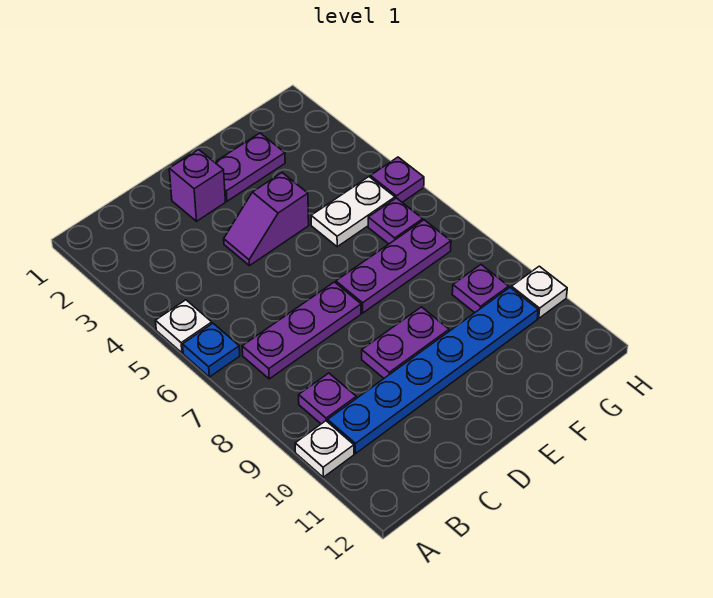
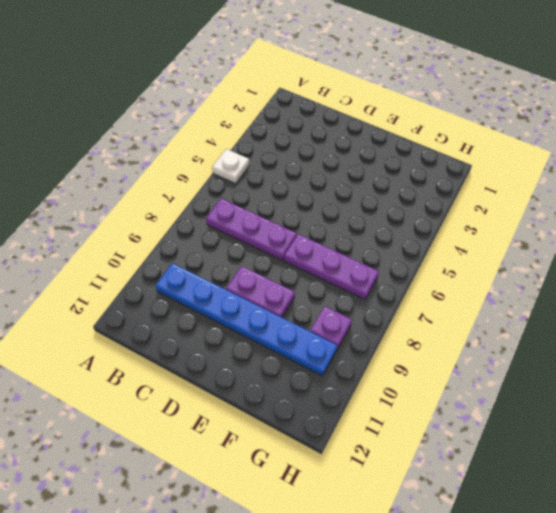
none -> blue plate A6 level 1
none -> white plate A10 level 1
none -> purple plate B9 level 1

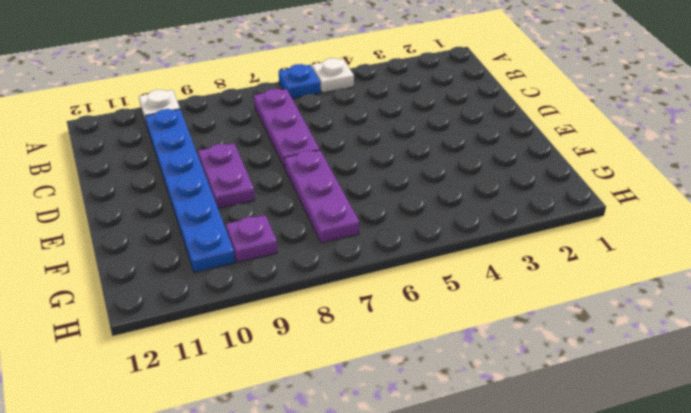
none -> purple plate B9 level 1
none -> purple brick D2 level 1
none -> purple slope D4:E4 level 1 top E

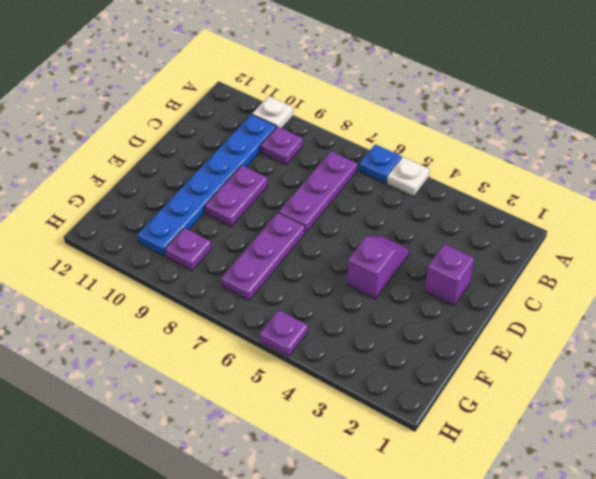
none -> purple plate E2:F2 level 1
none -> white plate F5:G5 level 1
none -> purple plate G6 level 1

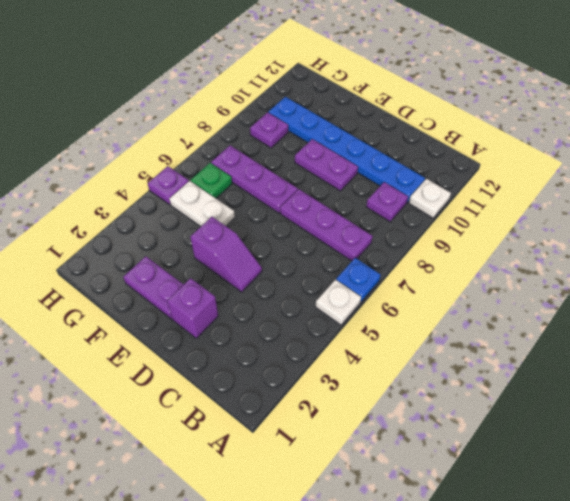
green plate G6 level 1 -> purple plate G6 level 1
none -> white plate H10 level 1

